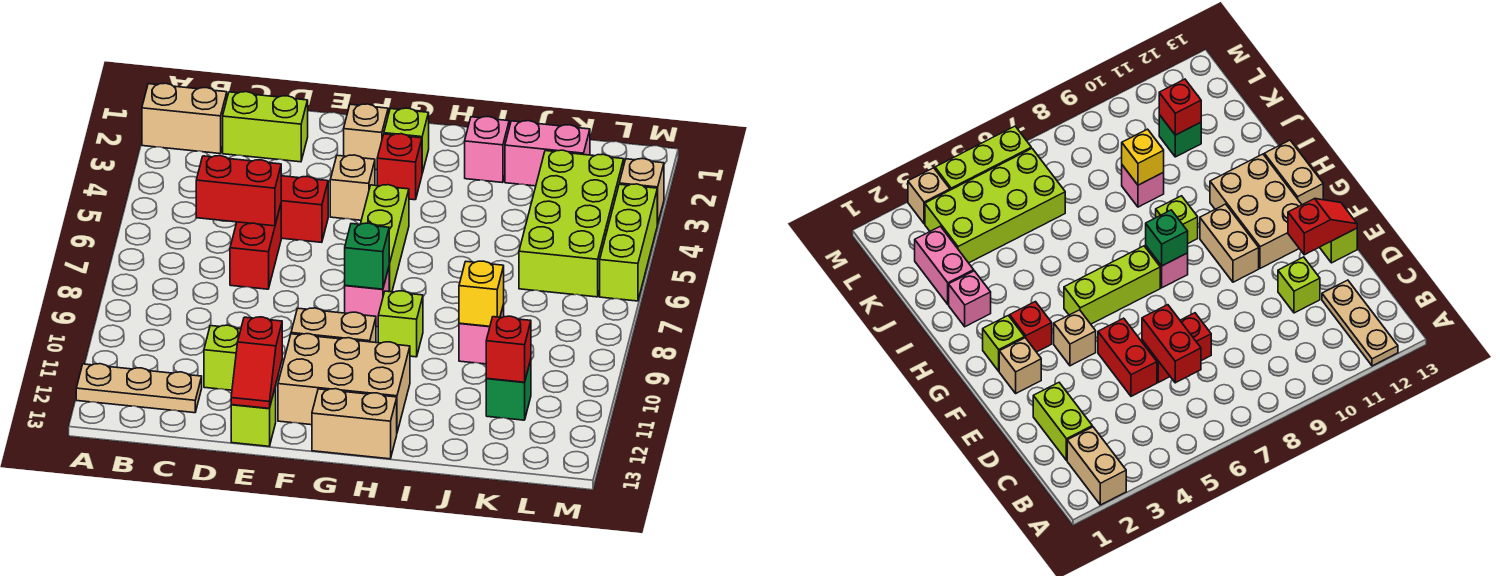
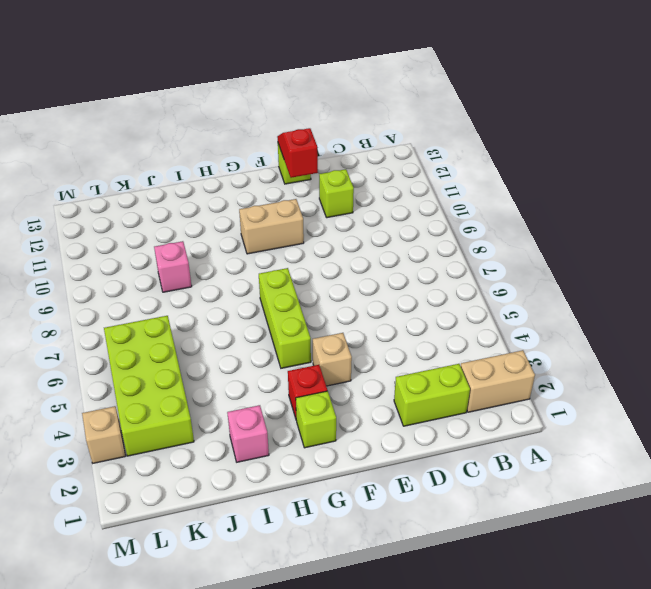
none -> tan plate A12:C12 level 1
none -> red brick D5:E5 level 1
none -> red brick D6:D7 level 1

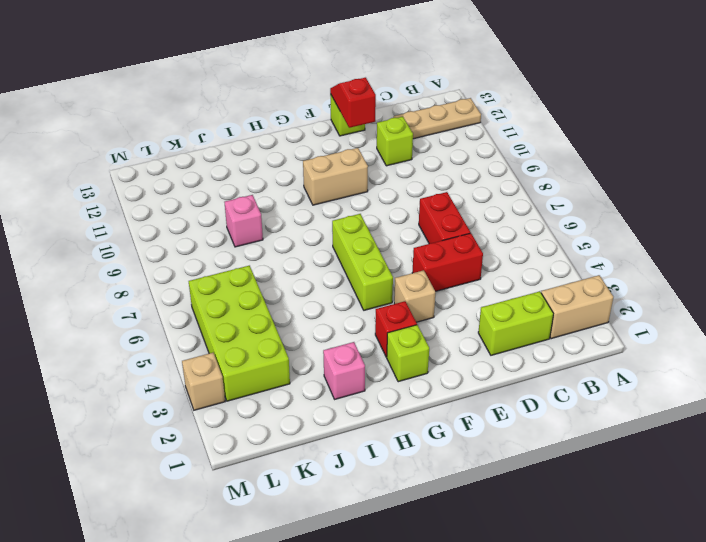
none -> tan brick F2 level 1
none -> tan brick F11:H12 level 1
none -> pink brick G8 level 1

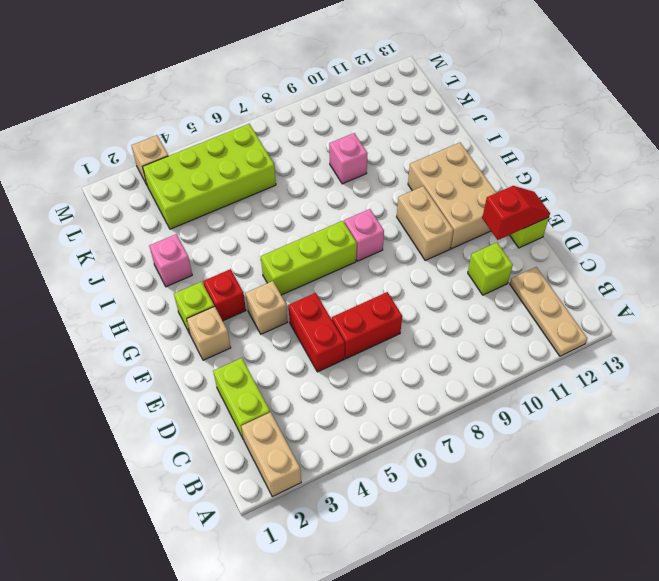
none -> tan brick G13:H13 level 1
none -> lime brick H9 level 1
none -> pink brick J2:K2 level 1

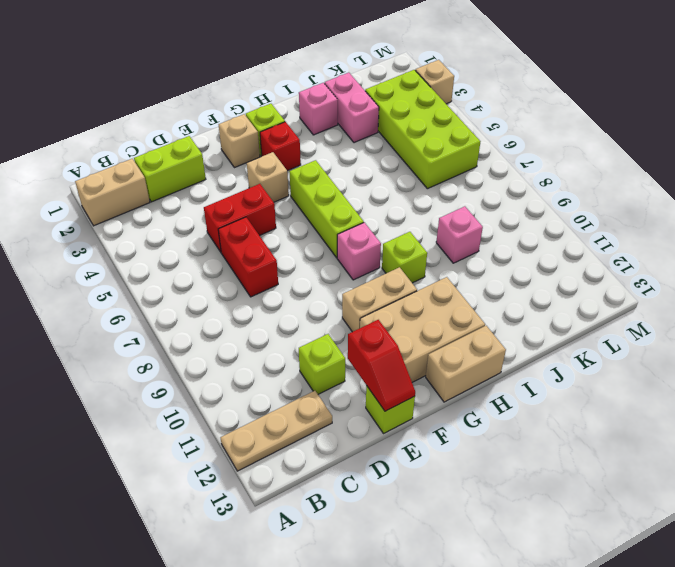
pink brick J2:J3 level 1 -> pink brick J2:K2 level 1
none -> green brick K11 level 1
none -> lime brick M4:M6 level 1
none -> red brick C6:D6 level 2

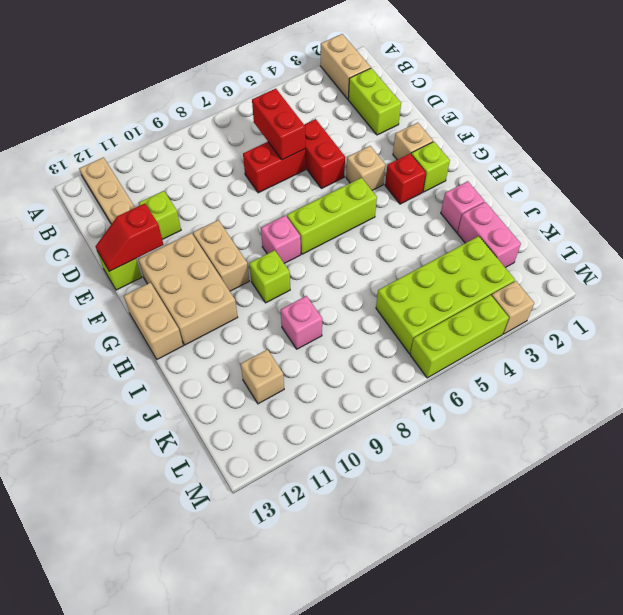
tan brick K11 level 1 -> green brick K11 level 1
none -> green brick G8 level 2
none -> yellow brick J9 level 2
none -> red brick K11 level 2

